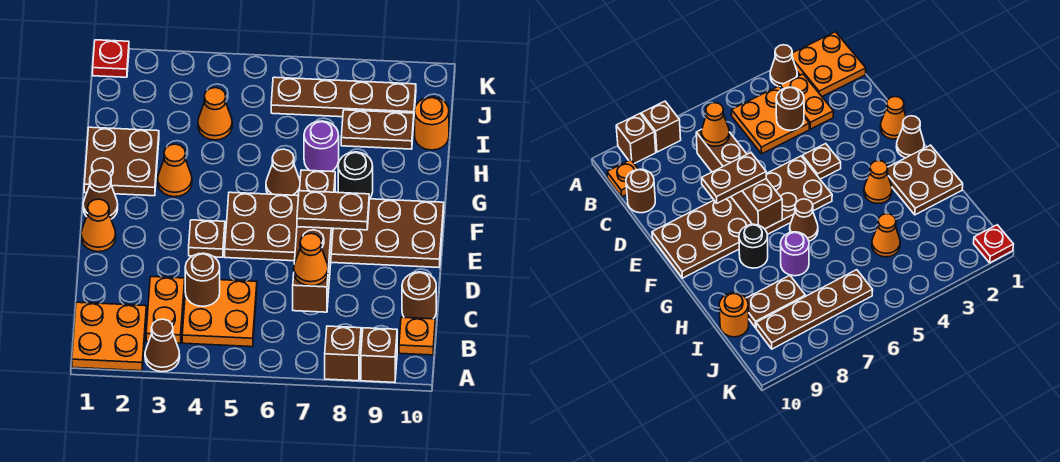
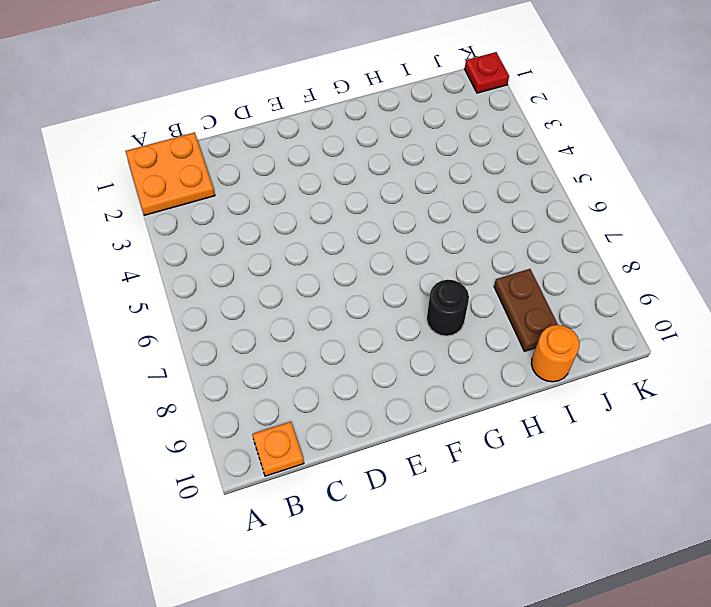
none -> brown cone A3 level 1
none -> brown brick A8 level 1
none -> brown brick A9 level 1

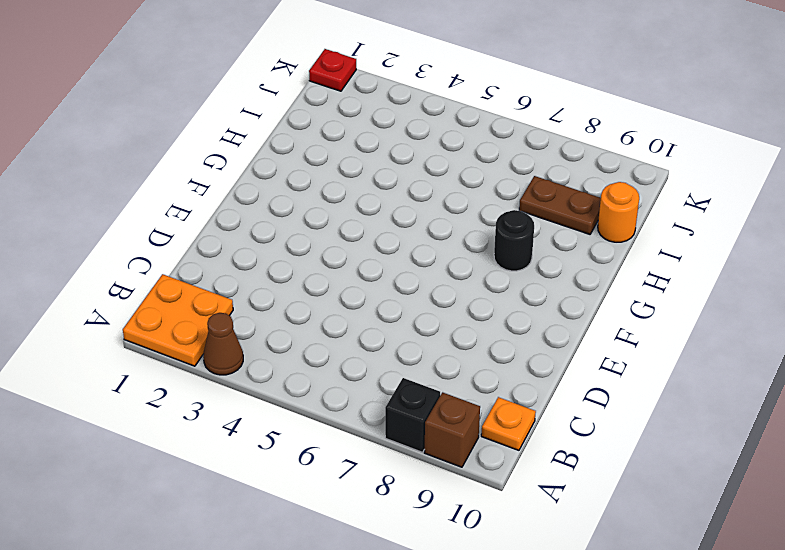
black brick A8 level 1 -> brown brick A8 level 1
none -> orange plate B3:C3 level 1
none -> orange plate B4:C5 level 1
none -> brown round brick C10 level 1

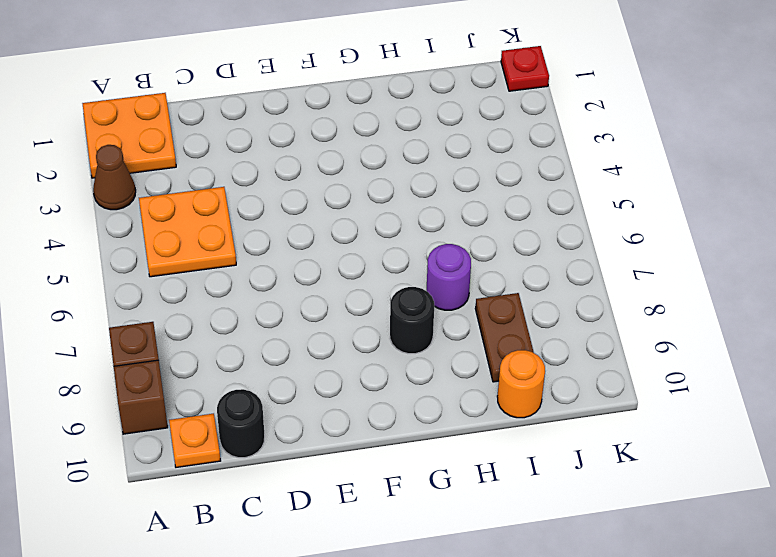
black round brick C10 level 1 -> brown round brick C10 level 1
none -> orange plate B3:C3 level 1
none -> orange cone E1 level 1
none -> brown plate E4 level 1

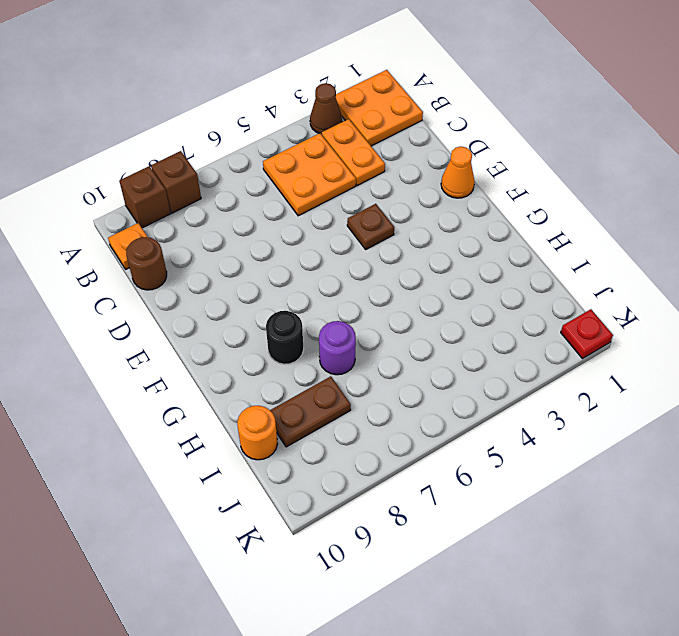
none -> brown plate E5:F10 level 1
none -> brown cone F1 level 1
none -> brown plate G1:H2 level 1

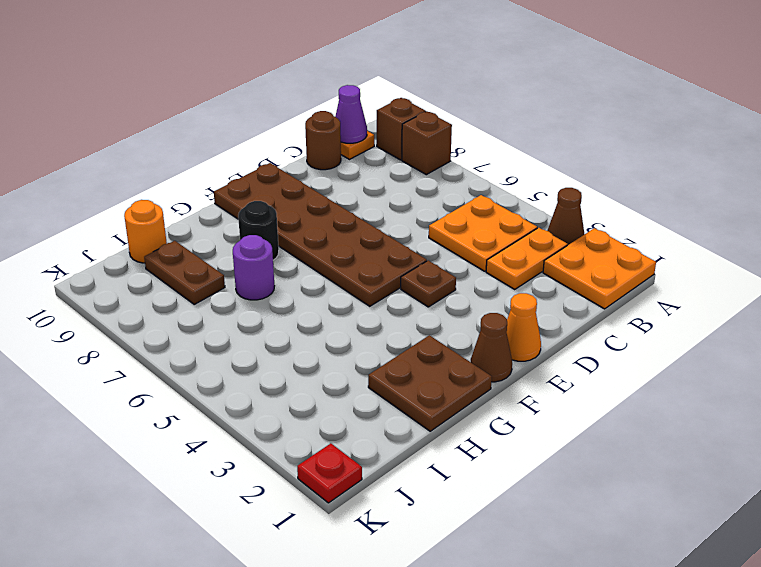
purple cone B10 level 2 -> none
none -> orange cone G3 level 1
none -> brown cone G6 level 1
none -> orange cone I4 level 1

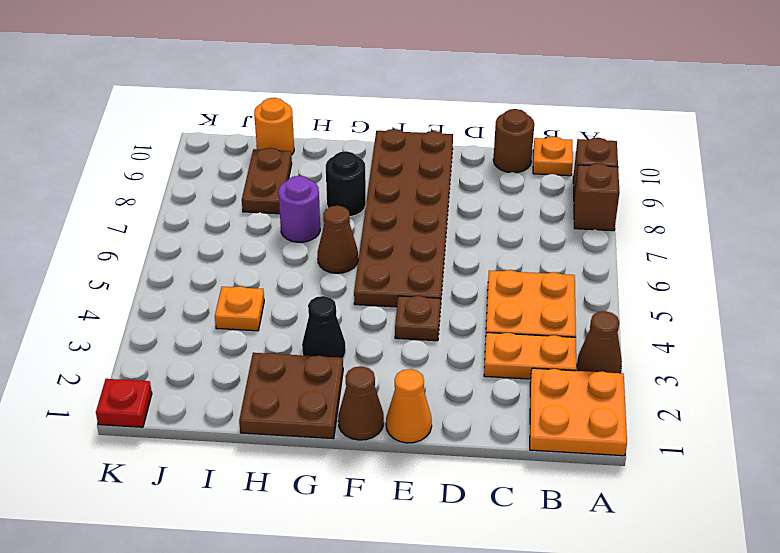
black cone G3 level 1 -> orange cone G3 level 1
orange plate I4 level 1 -> orange cone I4 level 1
none -> brown plate J6:J9 level 1
none -> brown round brick C4 level 2
none -> brown brick C7:F7 level 2

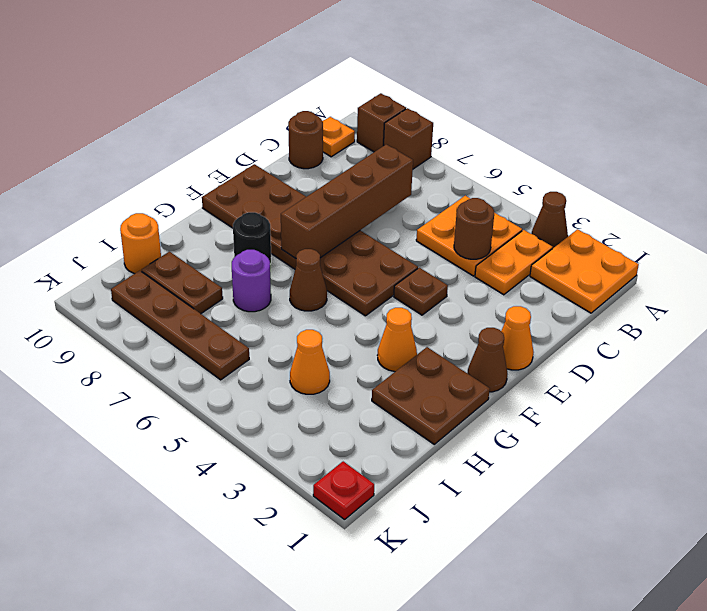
none -> orange cone C7 level 3
none -> brown plate E7:E8 level 3

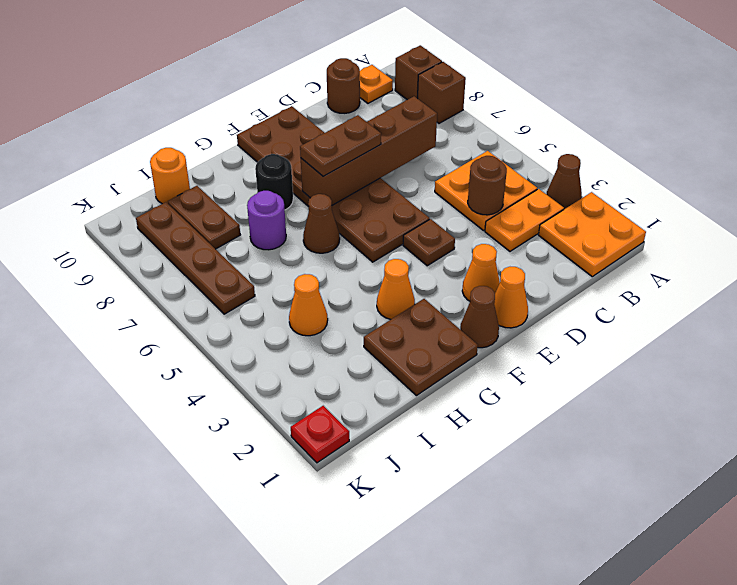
orange cone E2 level 1 -> orange cone C7 level 3
brown plate E7:F7 level 3 -> brown plate E7:E8 level 3

